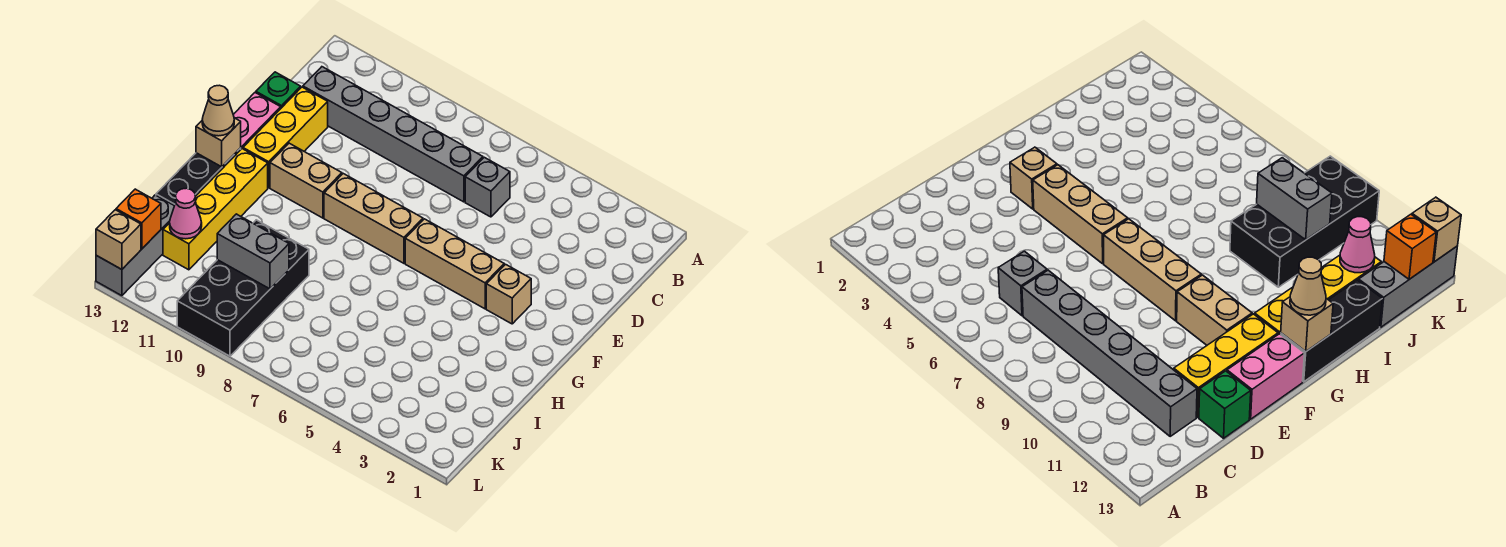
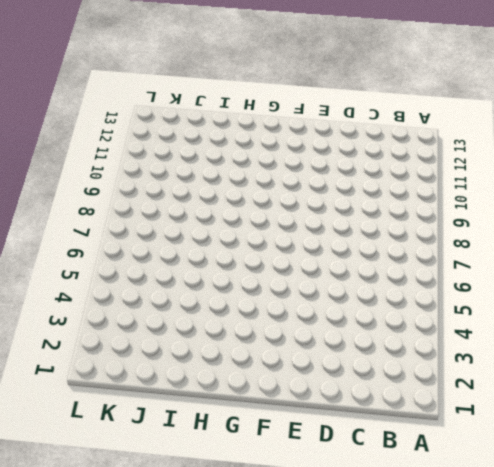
none -> grey brick C6 level 1
none -> grey brick C7:C12 level 1
none -> yellow brick D12:F12 level 1

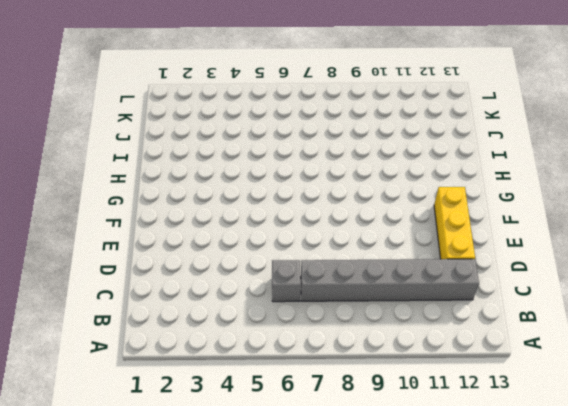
none -> green brick D13 level 1
none -> pink brick E13:F13 level 1
none -> tan brick F3 level 1

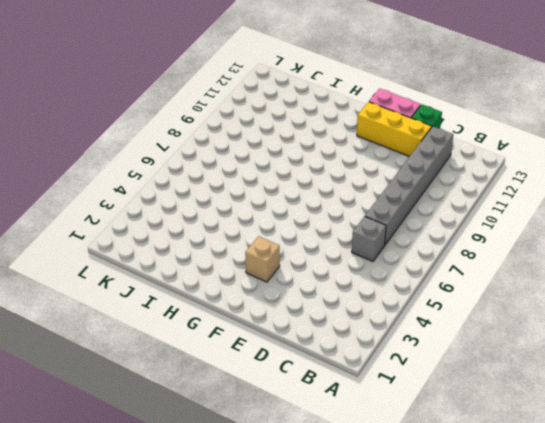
none -> tan brick F4:F6 level 1
none -> tan brick F7:F9 level 1
none -> tan brick F10:F11 level 1

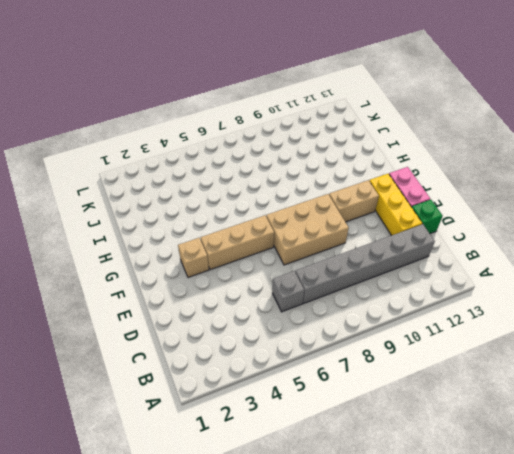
tan brick E7:F9 level 1 -> tan brick F7:F9 level 1
none -> yellow brick G12:J12 level 1
none -> black brick G13:I13 level 1
none -> black brick I9:L10 level 1

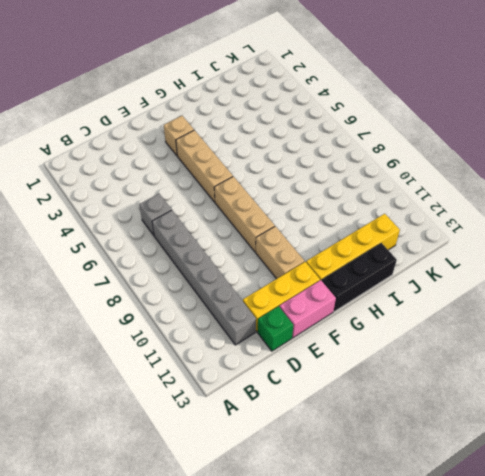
none -> black brick I9:L10 level 1
none -> grey brick J13:L13 level 1
none -> tan brick G13 level 2

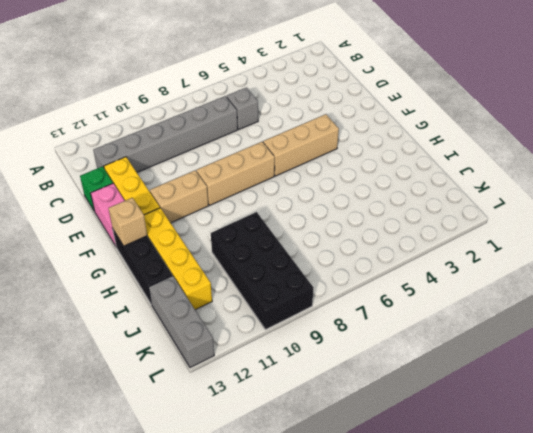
none -> tan brick F3 level 1
none -> grey brick J9:J10 level 2
none -> pink cone J12 level 2

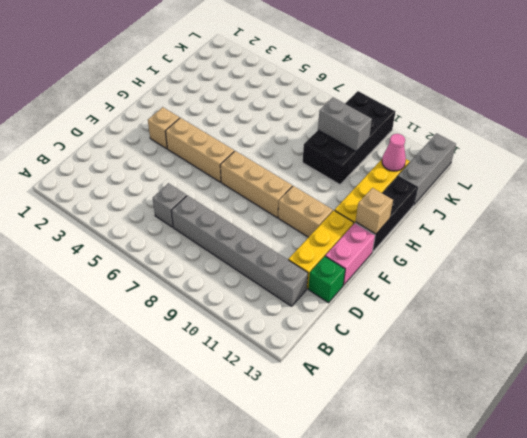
none -> orange brick K13 level 2
none -> tan brick L13 level 2
none -> tan cone G13 level 3

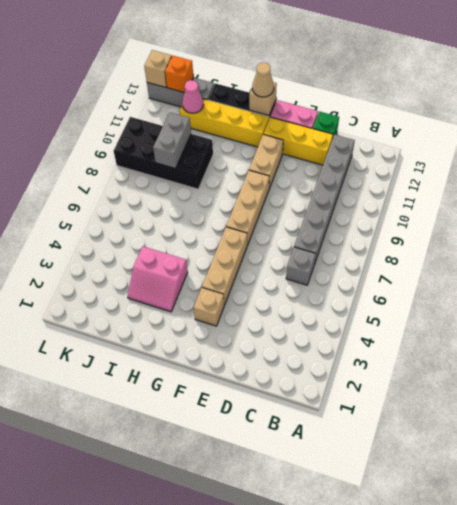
pink slope H3:I4 level 1 top 4 -> none

